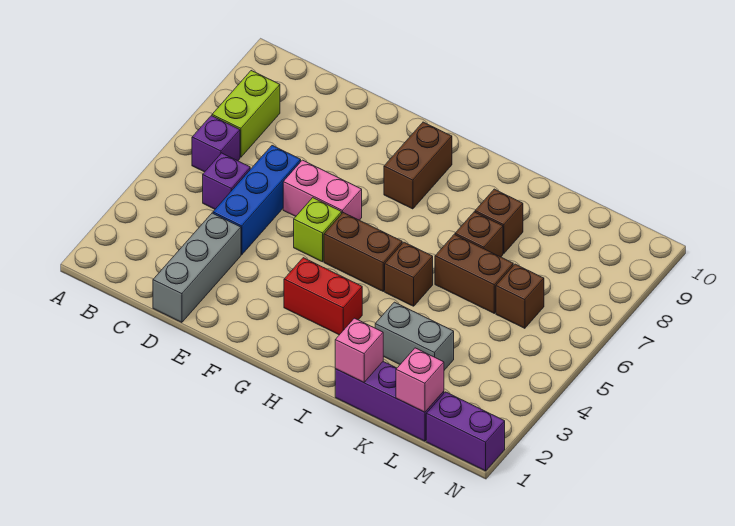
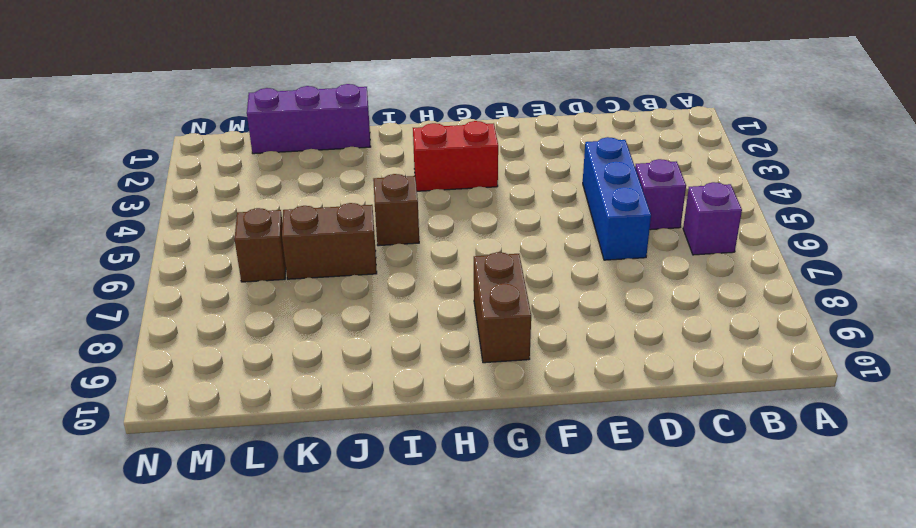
none -> lime brick B7:B8 level 1
none -> grey brick D1:D3 level 1
none -> pink brick E6:F6 level 1

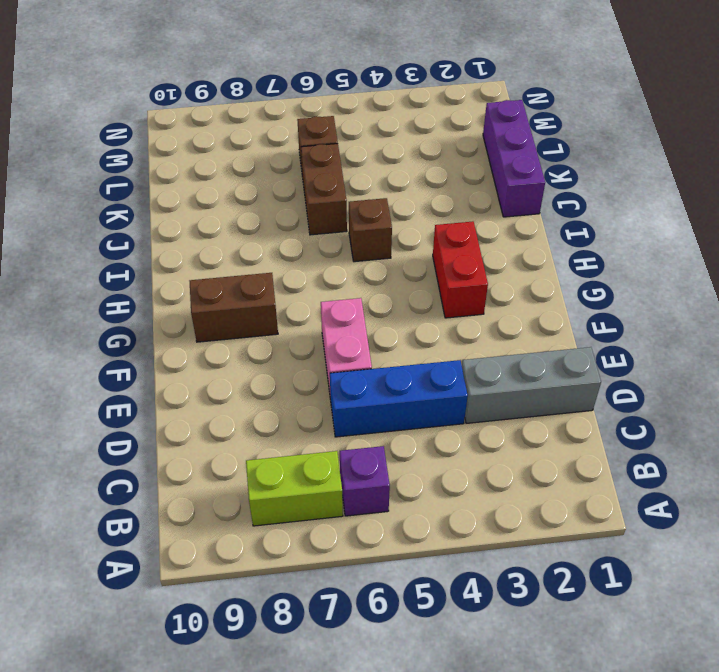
none -> purple brick C5 level 1
none -> lime brick F5 level 1
none -> brown brick G5:H5 level 1

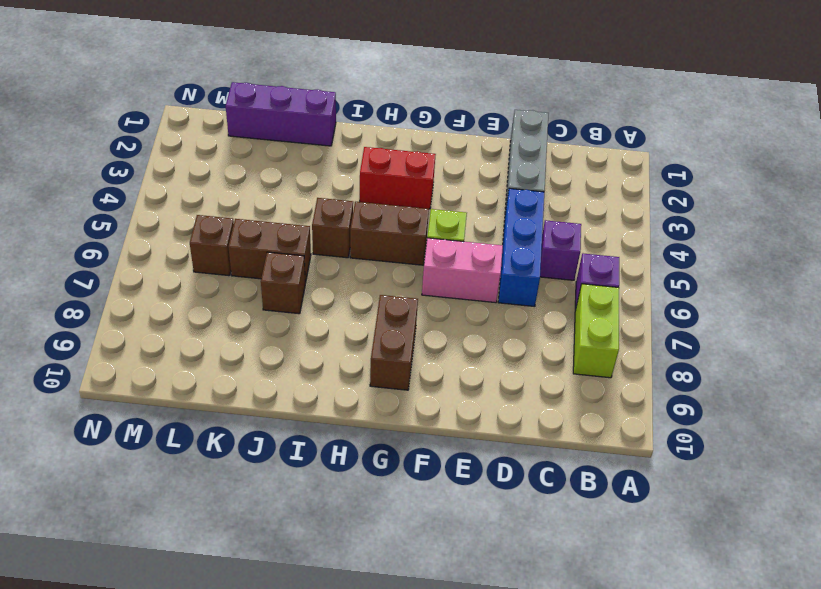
none -> grey brick J3:K3 level 1
none -> brown brick J8 level 1
none -> purple brick M1:N1 level 1

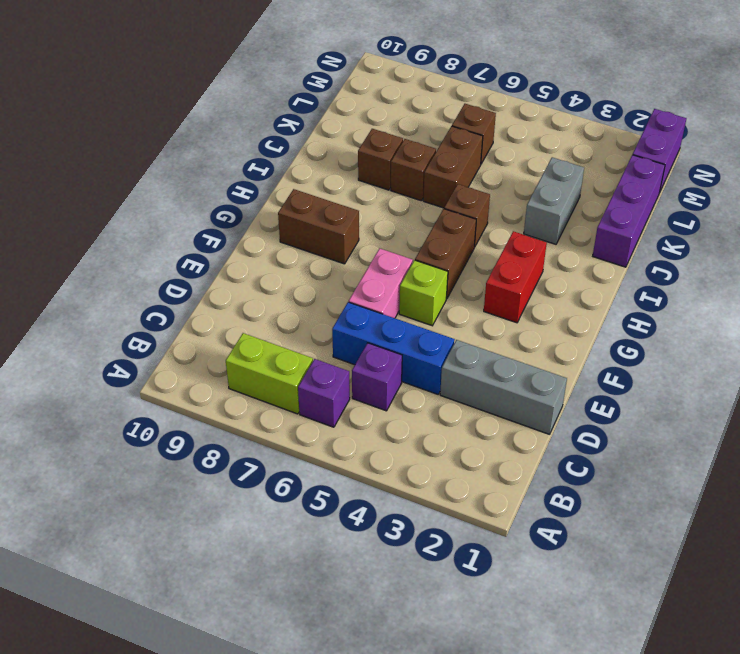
none -> pink brick J1 level 2
none -> pink brick L1 level 2

